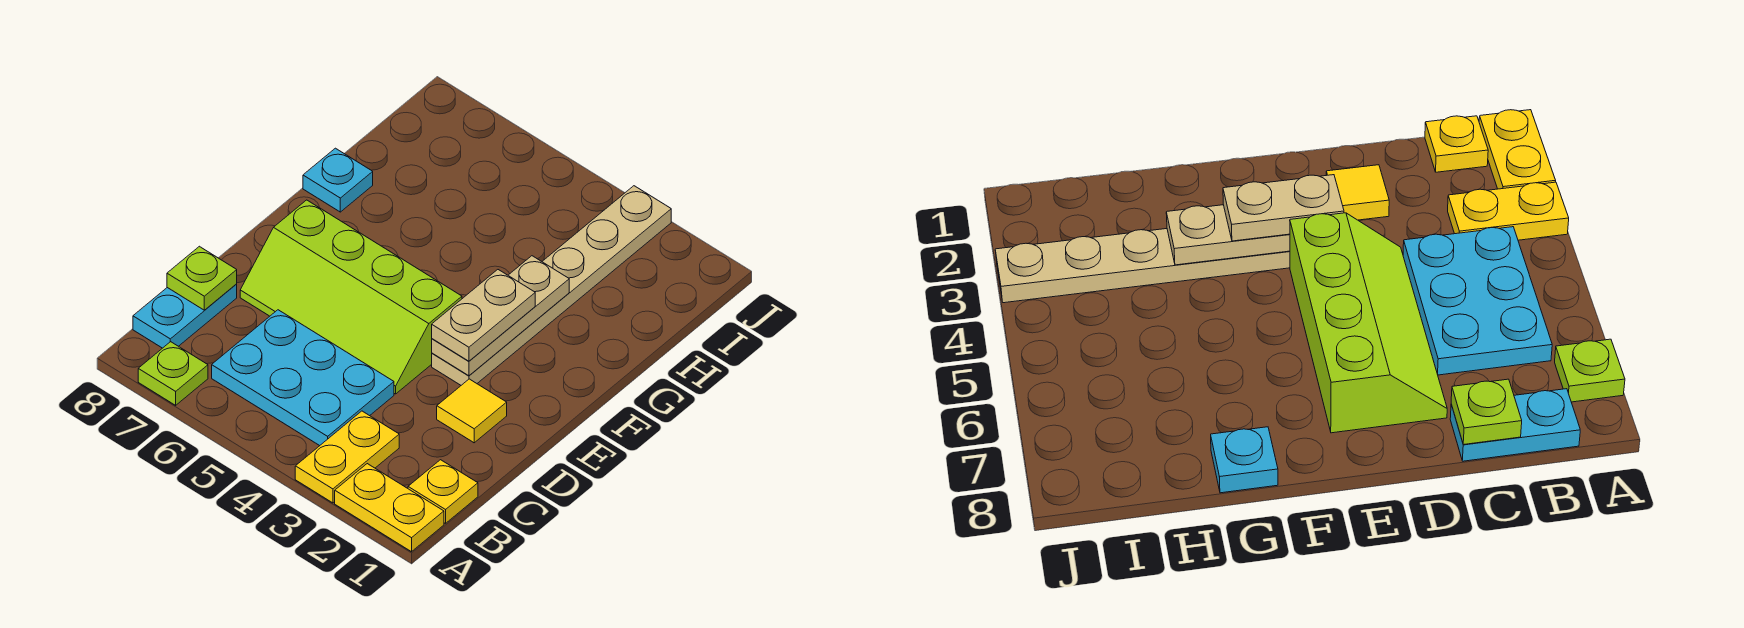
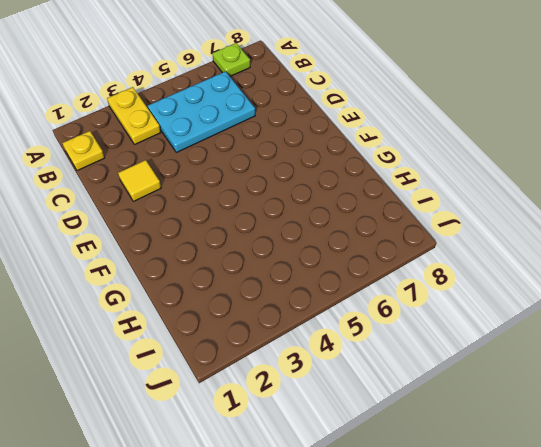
none -> yellow plate A1:A2 level 1
none -> cyan plate B8:C8 level 1
none -> lime slope D4:E7 level 1 top E

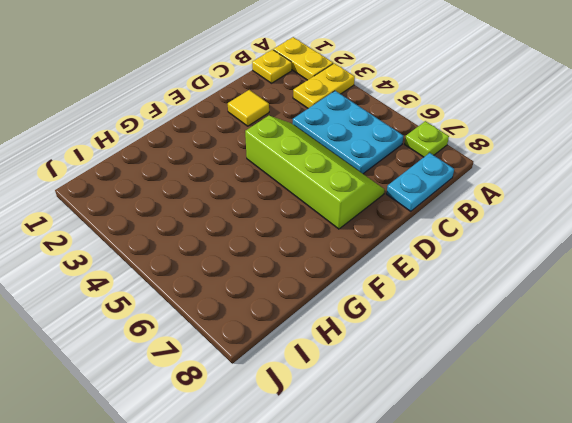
none -> tan plate E3:J3 level 1
none -> cyan plate G8 level 1
none -> lime plate C8 level 2

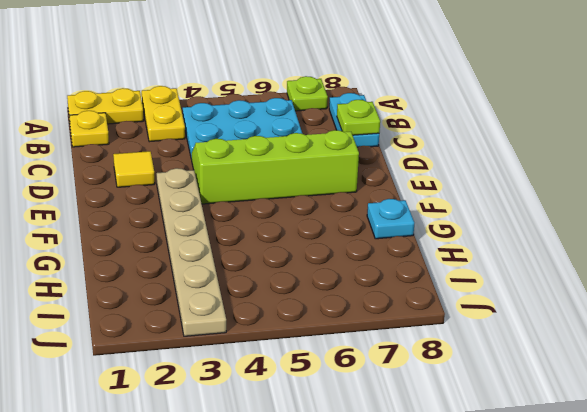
none -> tan plate E3:G3 level 2
none -> tan plate E3:F3 level 3

